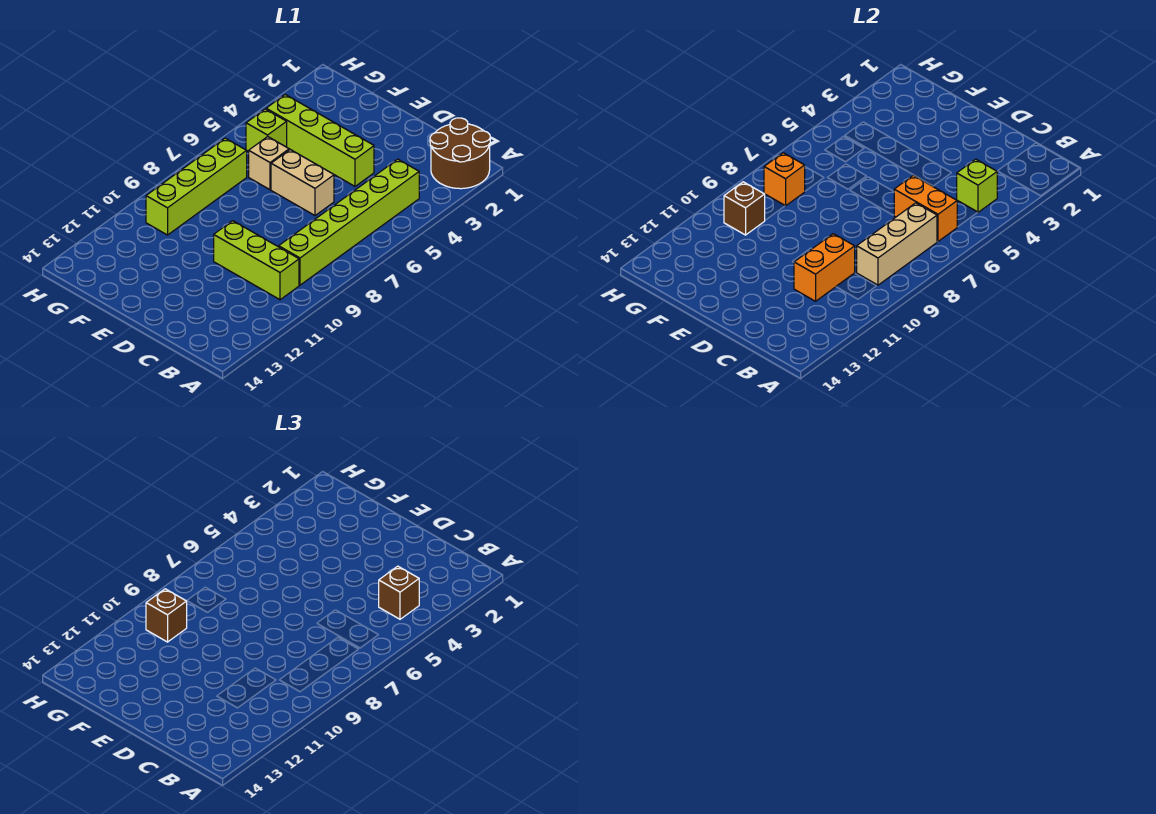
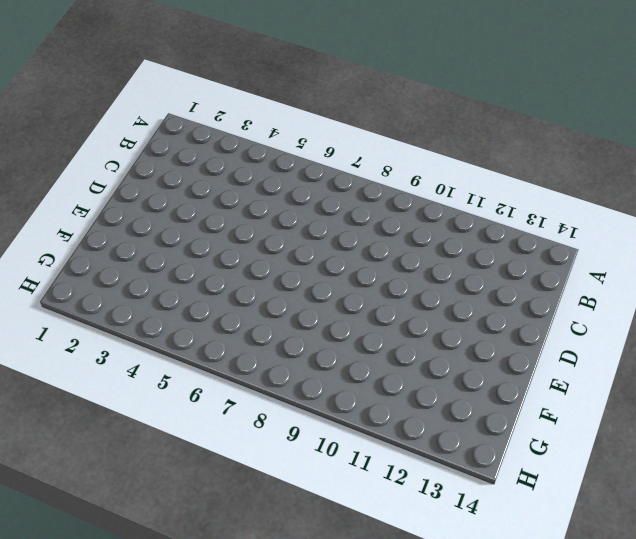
none -> brown round brick A1:B2 level 1
none -> lime brick B4:B9 level 1
none -> lime brick B10:D10 level 1

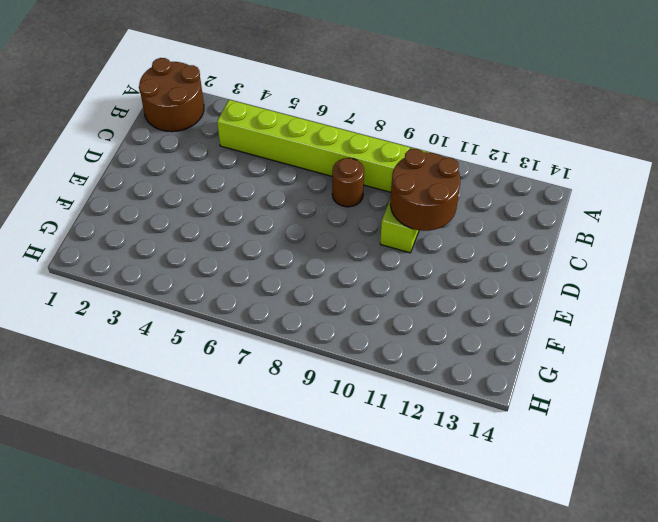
brown round brick C8 level 1 -> none
brown round brick C10:D11 level 2 -> orange brick C10:C11 level 2
none -> lime brick D4:G4 level 1
none -> tan brick D6:E6 level 1
none -> tan brick F6 level 1

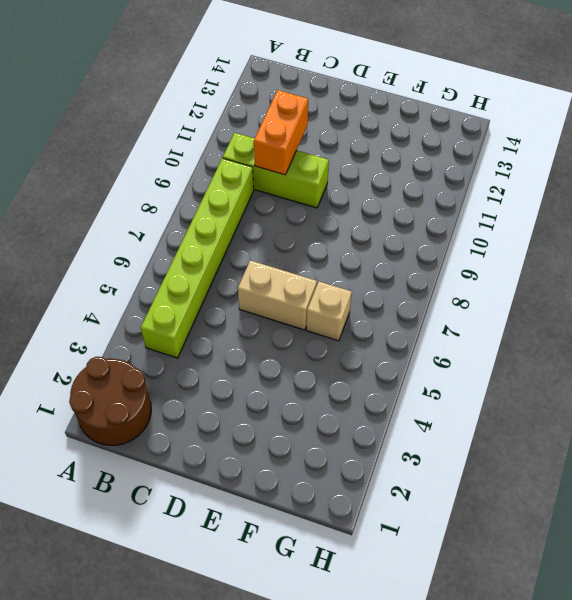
none -> lime brick D4:G4 level 1
none -> lime brick G5 level 1
none -> lime brick G7:G10 level 1

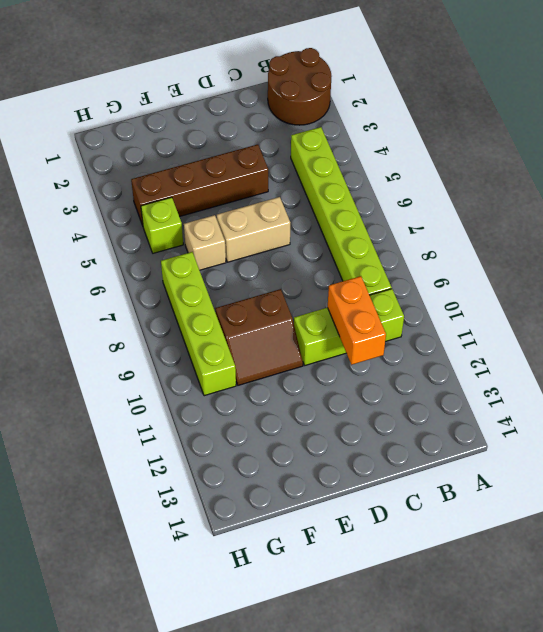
brown brick D4:G4 level 1 -> lime brick D4:G4 level 1
brown slope E9:F10 level 1 top 9 -> none
none -> lime brick B4 level 2
none -> orange brick B6:C6 level 2
none -> tan brick B7:B9 level 2

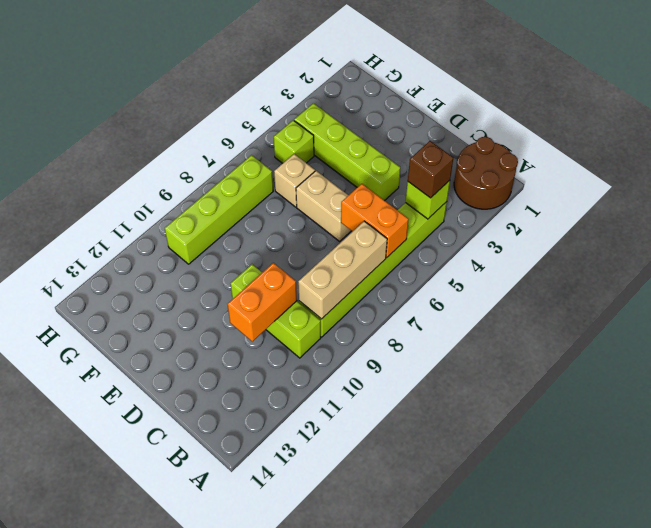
none -> orange brick G8 level 2
none -> brown brick G10 level 2
none -> brown brick G10 level 3

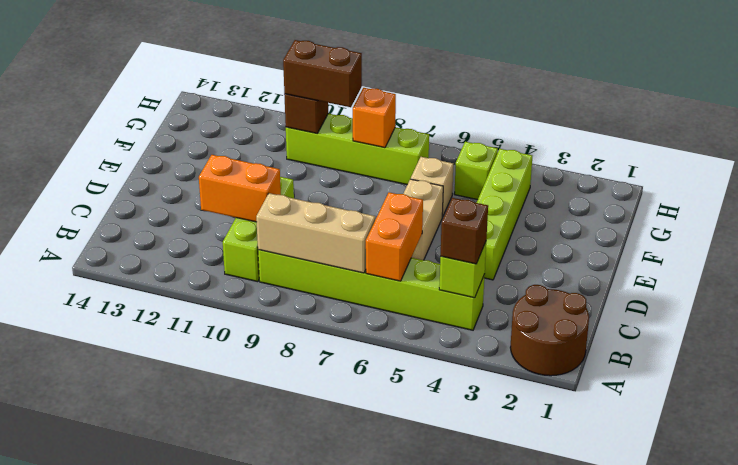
brown brick G9:G10 level 3 -> brown brick G10 level 3

